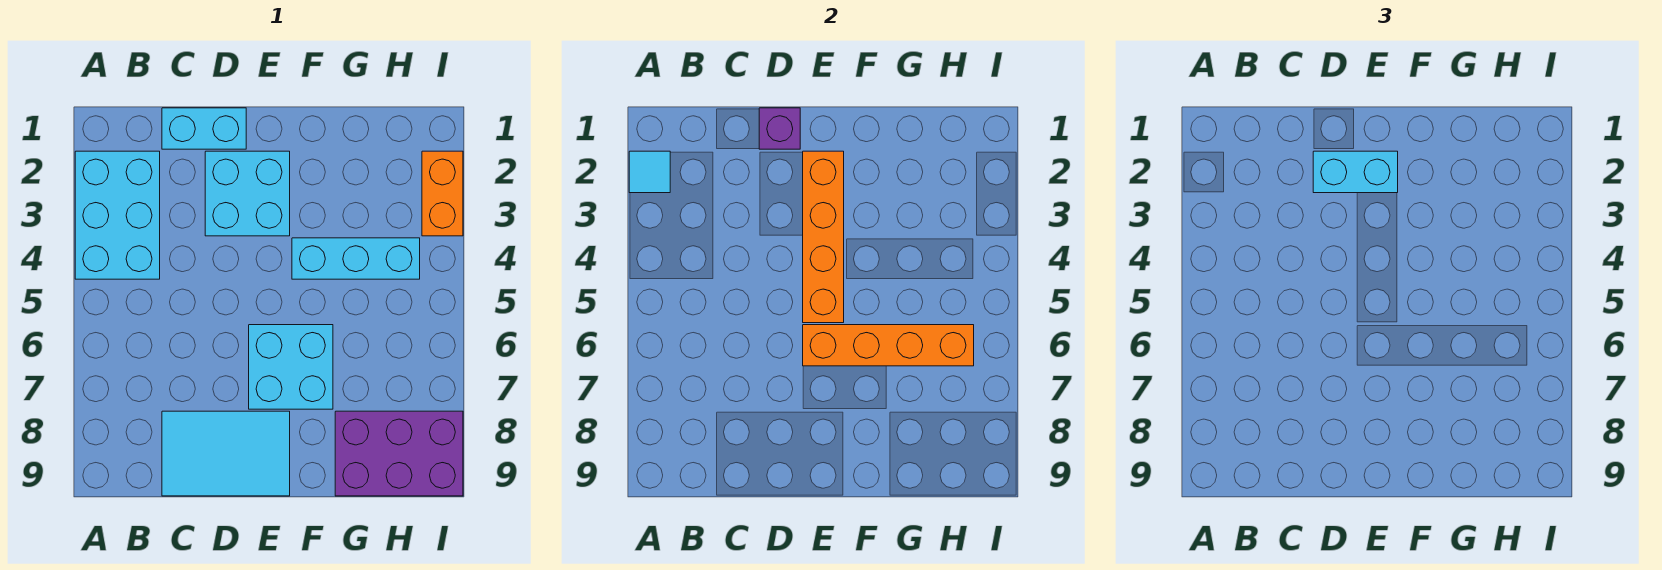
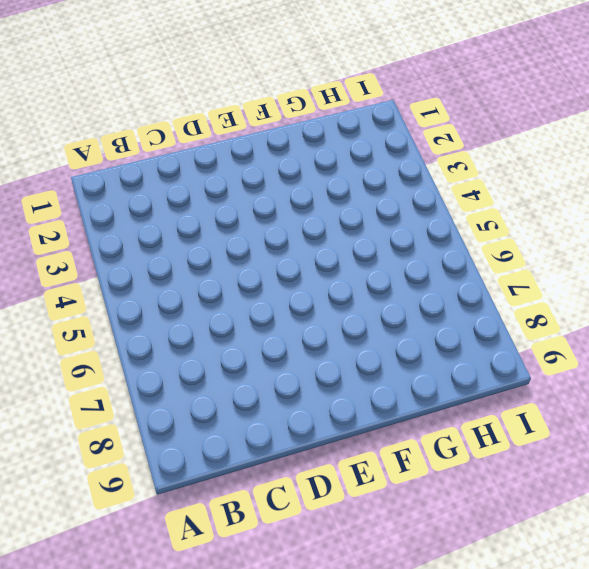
none -> cyan brick A2:B4 level 1
none -> cyan brick C1:D1 level 1
none -> cyan tile C8:E9 level 1

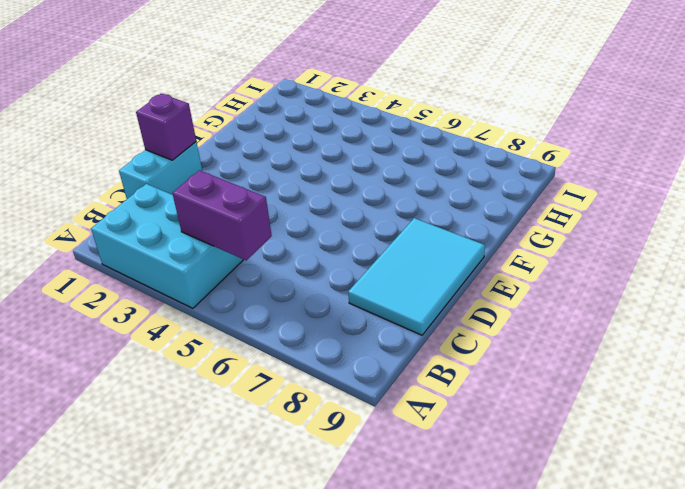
purple brick B4:B5 level 2 -> none
none -> cyan brick D2:E3 level 1
none -> cyan brick E6:F7 level 1
none -> cyan brick F4:H4 level 1

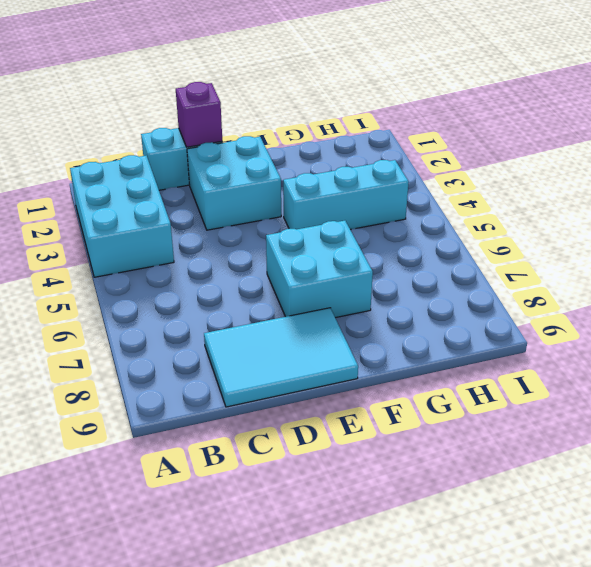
none -> purple brick G8:I9 level 1
none -> orange brick I2:I3 level 1
none -> cyan tile A2 level 2

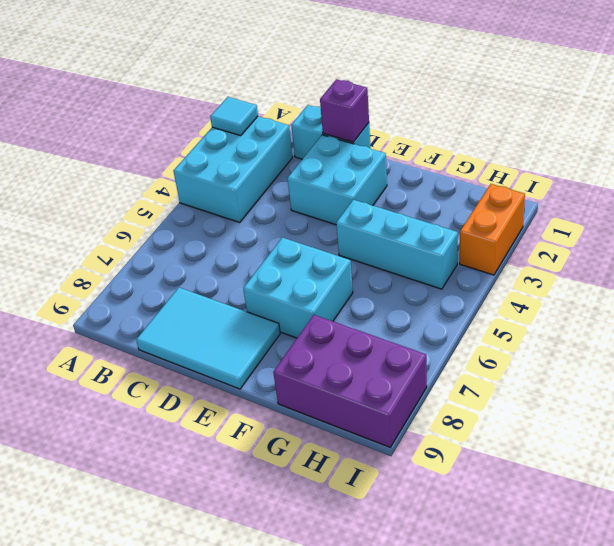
none -> orange brick E2:E5 level 2
none -> orange brick E6:H6 level 2
none -> cyan brick D2:E2 level 3

